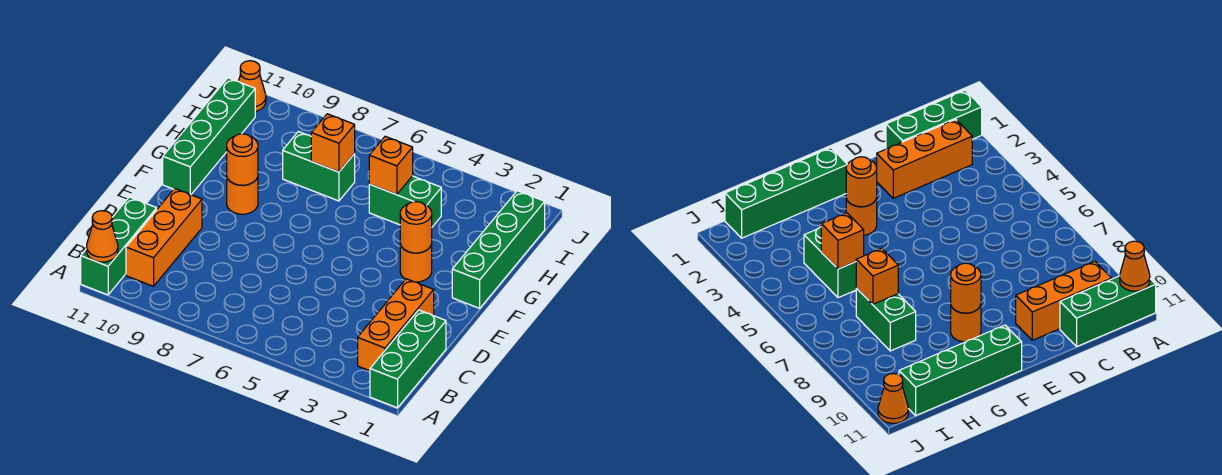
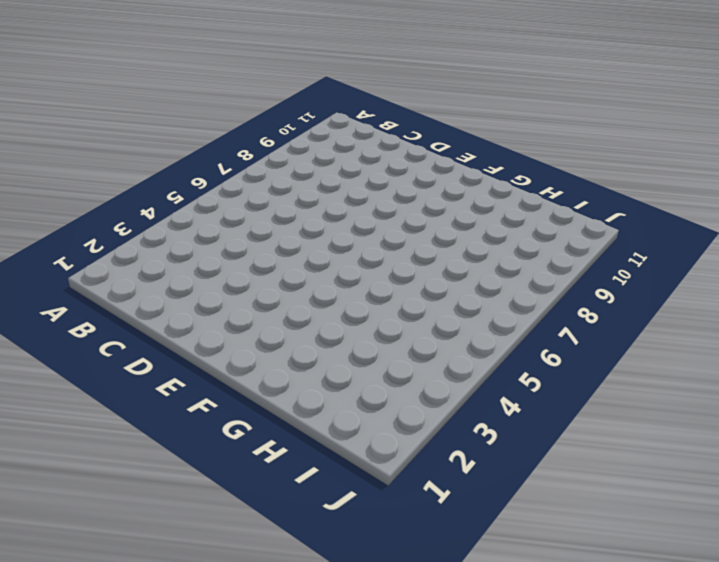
none -> green brick A1:C1 level 1
none -> green brick A11:C11 level 1
none -> orange brick B2:D2 level 1

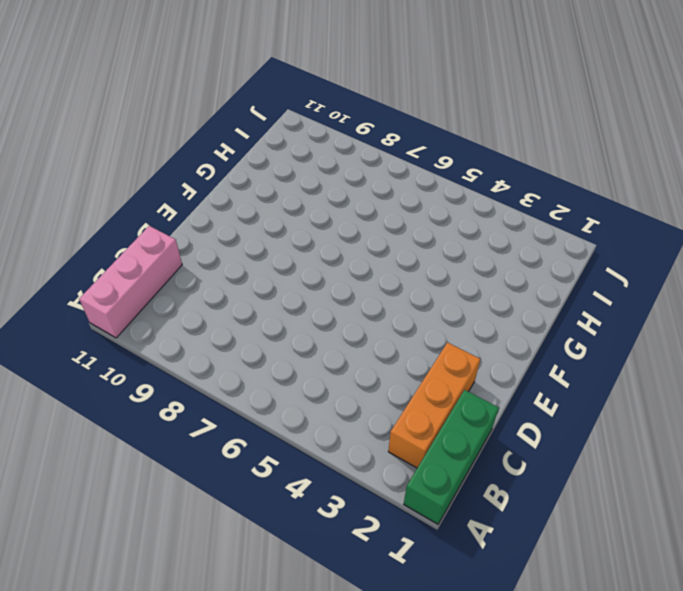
pink brick A11:C11 level 1 -> green brick A11:C11 level 1
none -> orange brick B10:D10 level 1
none -> green brick F1:I1 level 1
none -> orange round brick F3 level 1

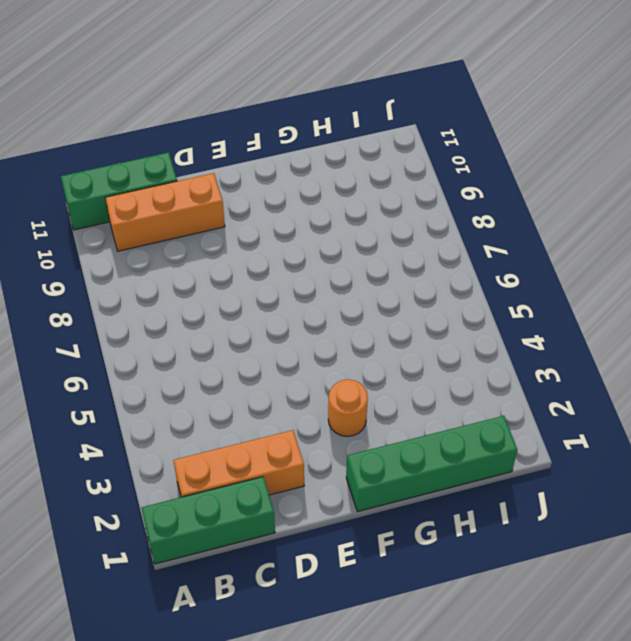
none -> orange round brick F9 level 1
none -> green brick F11:I11 level 1
none -> green brick H4:H5 level 1

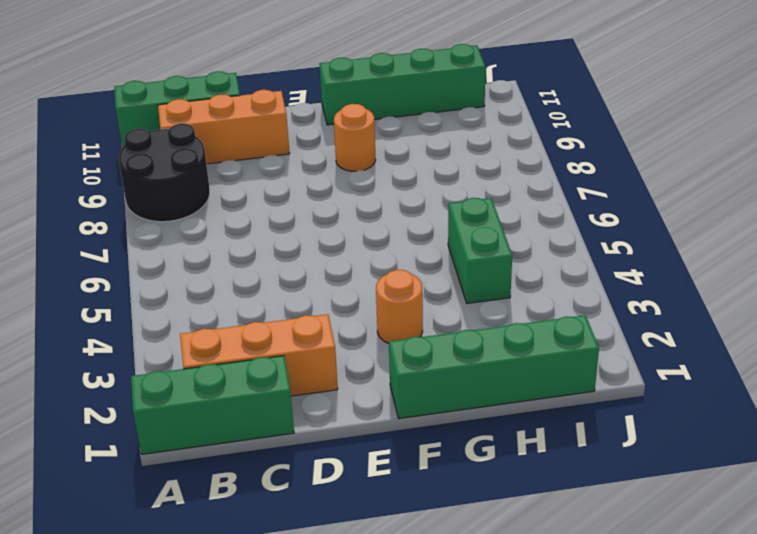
black round brick A8:B9 level 1 -> none
none -> green brick H7:H8 level 1
none -> orange cone J11 level 1
none -> orange cone A11 level 2

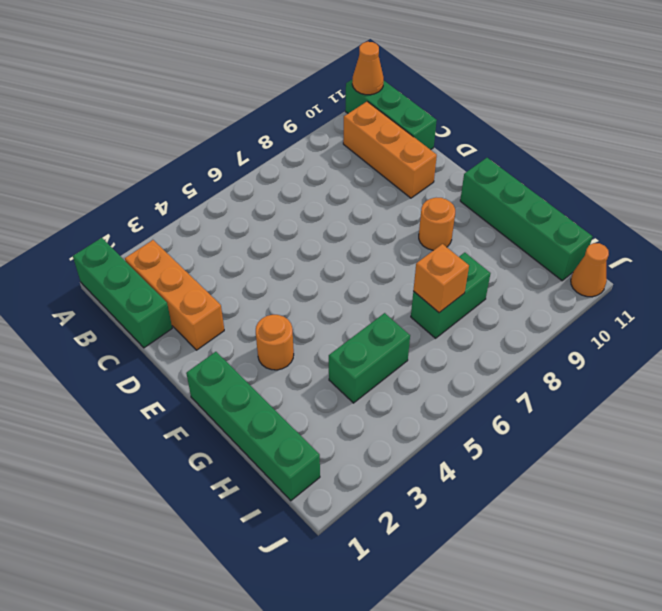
none -> orange round brick F3 level 2
none -> orange round brick F9 level 2
none -> orange brick H5 level 2

